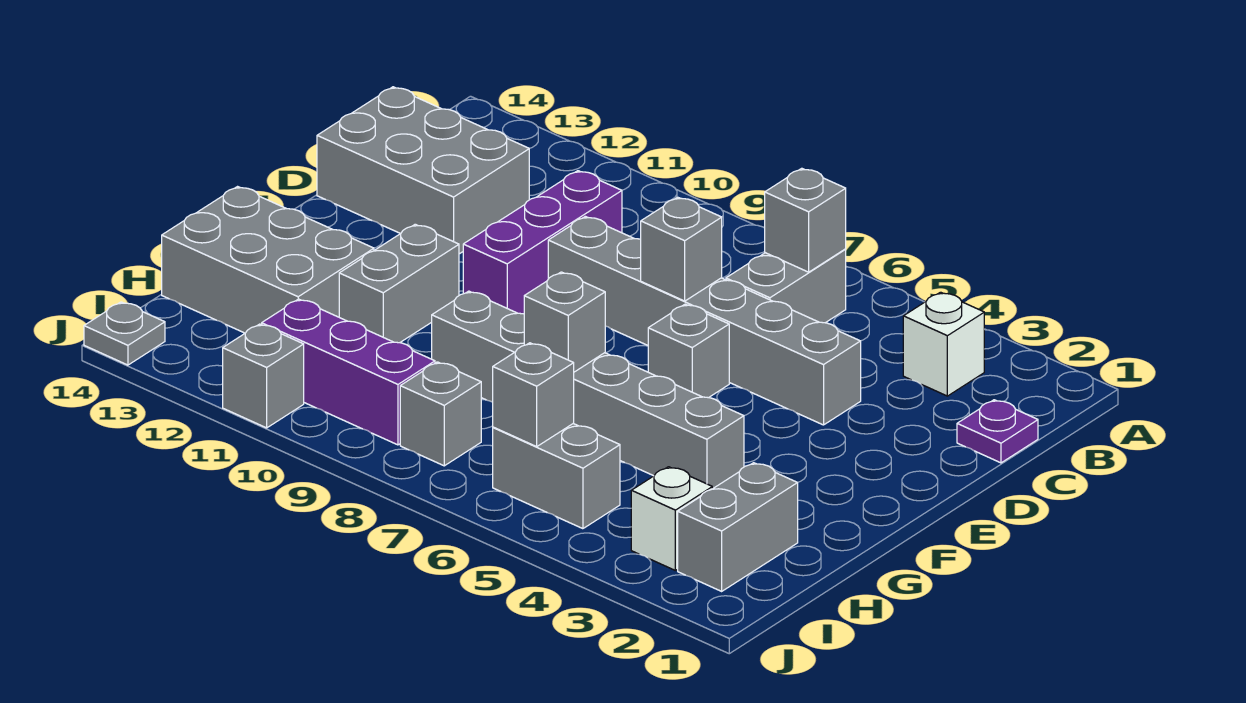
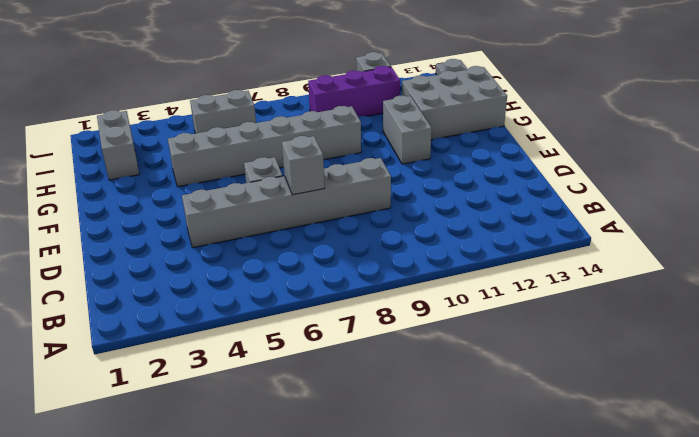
none -> white brick B3 level 1
none -> grey brick B6:C6 level 1
none -> purple plate C1 level 1

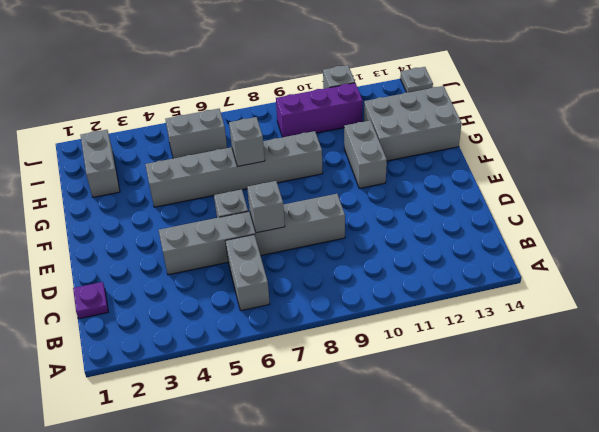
none -> white brick B3 level 1
none -> purple brick C10:E10 level 1
none -> grey brick C12:D14 level 1

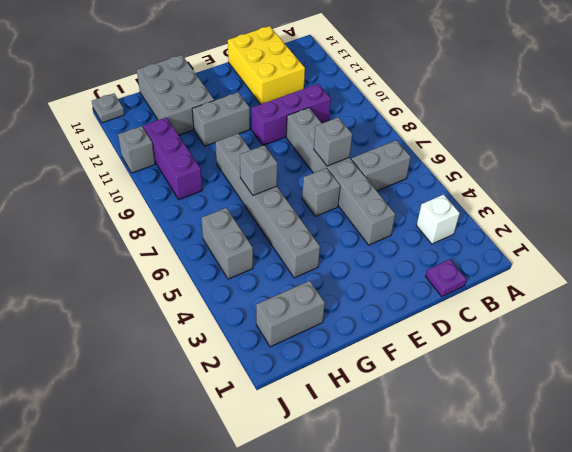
yellow brick C12:D14 level 1 -> grey brick C12:D14 level 1
none -> white brick I3 level 1
none -> grey brick I8 level 1
none -> grey brick B6 level 2

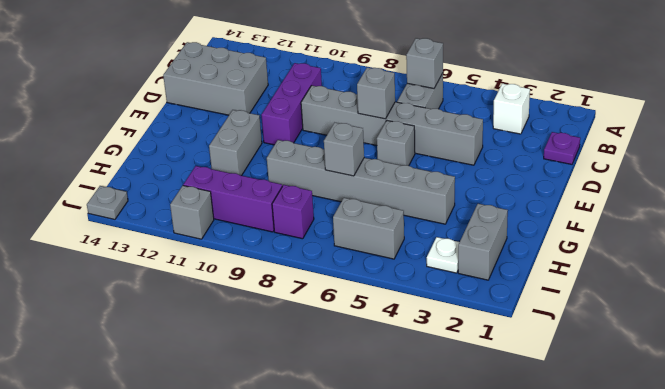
white plate I3 level 1 -> white brick I3 level 1
purple brick I8 level 1 -> grey brick I8 level 1
none -> grey brick G12:H14 level 1
none -> grey brick I6 level 2

